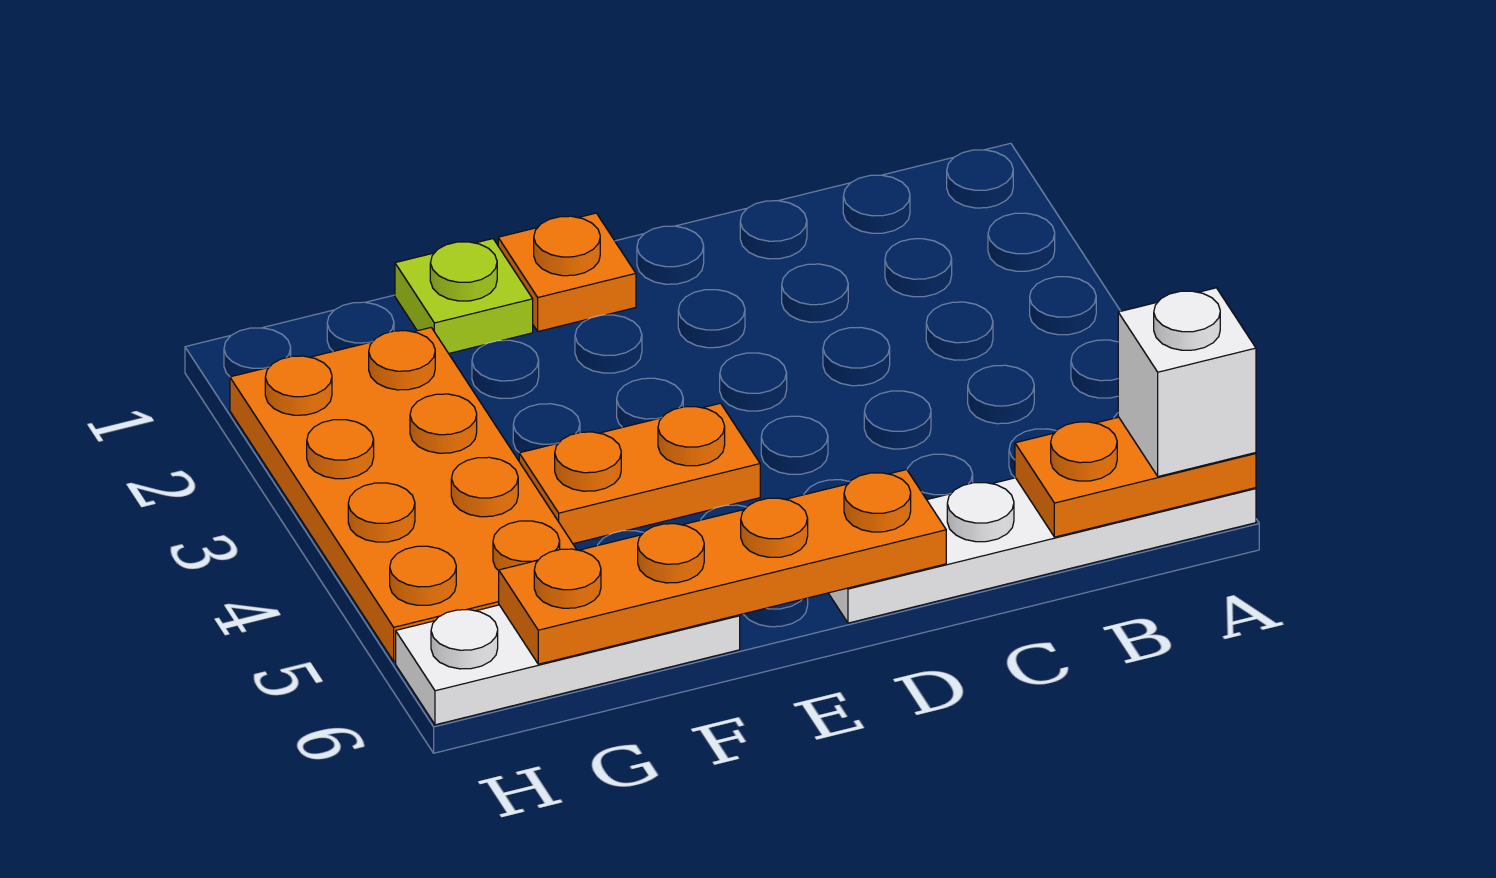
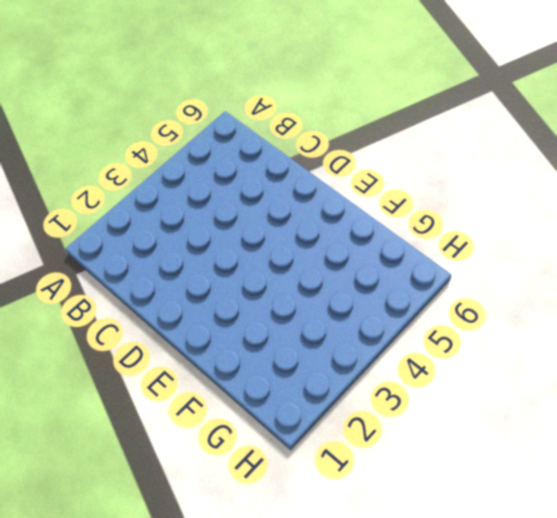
none -> white plate A6:D6 level 1
none -> orange plate E1 level 1

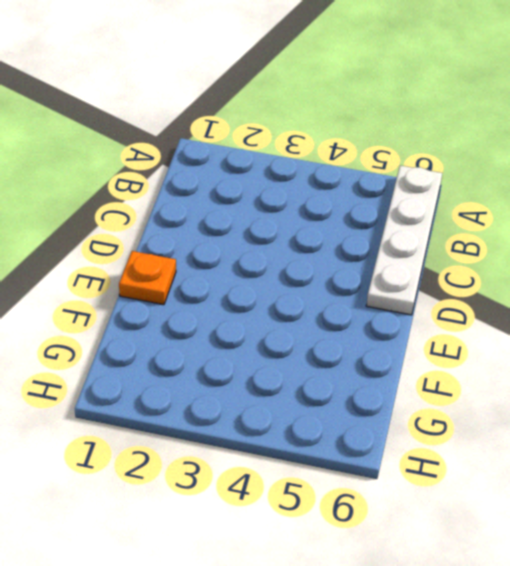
none -> orange plate E4:F4 level 1
none -> lime plate F1 level 1

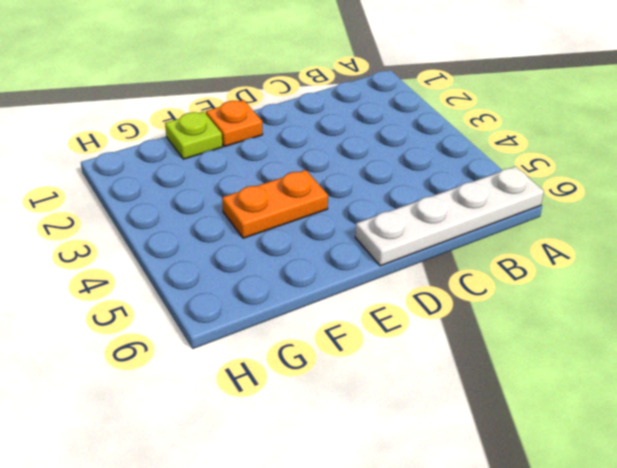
none -> white plate F6:H6 level 1
none -> orange plate G2:H5 level 1

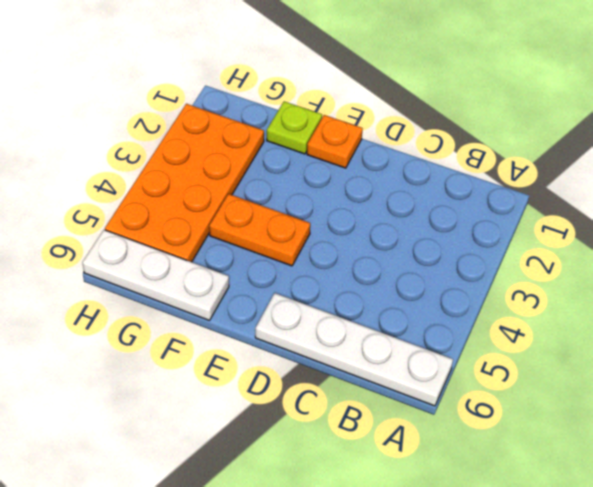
none -> orange plate A6:B6 level 2
none -> orange plate D6:G6 level 2

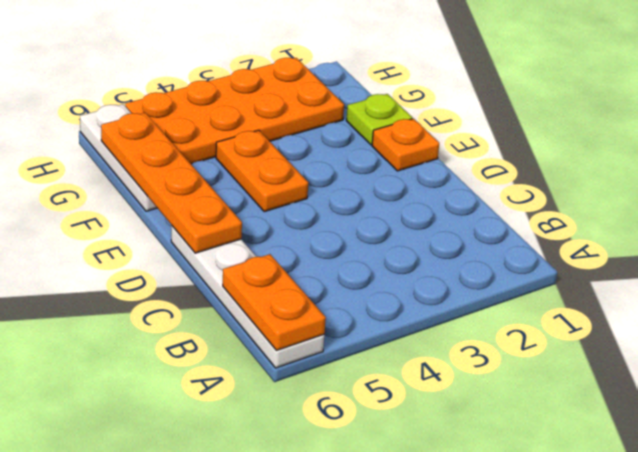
none -> white brick A6 level 3

